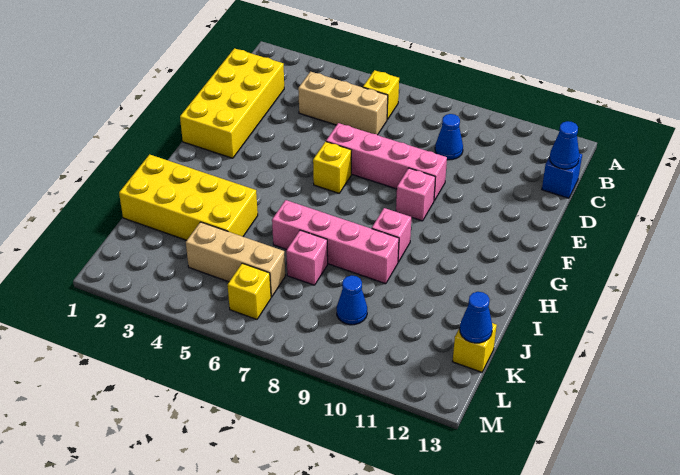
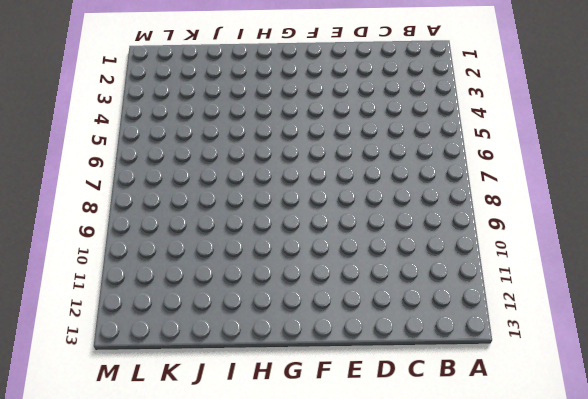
none -> yellow brick B6 level 1
none -> yellow brick C1:F2 level 1
none -> tan brick C4:C6 level 1

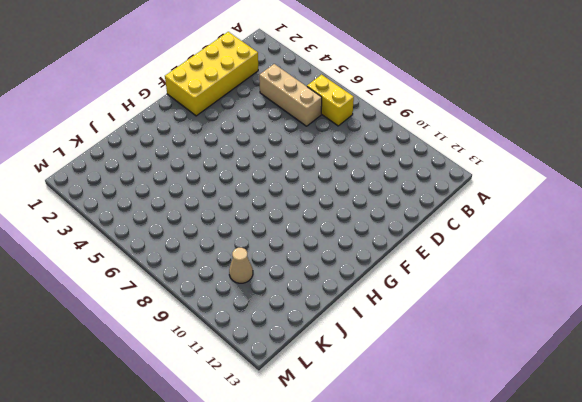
yellow brick B6:B7 level 1 -> yellow brick B6 level 1
tan cone K10 level 1 -> none
none -> blue cone C9 level 1
none -> blue brick C13 level 1
none -> pink brick E6:E9 level 1

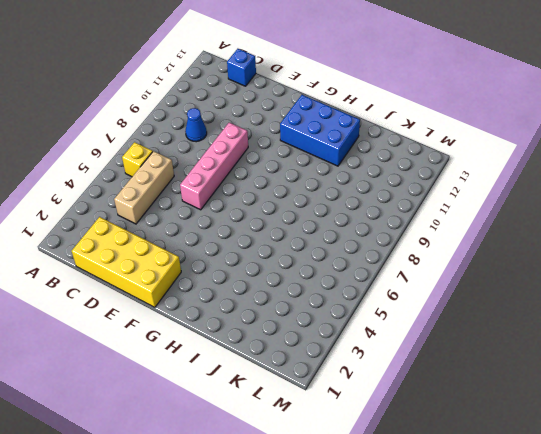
blue brick G11:I12 level 1 -> none
none -> yellow brick F6 level 1
none -> pink brick F9 level 1
none -> pink brick H9 level 1

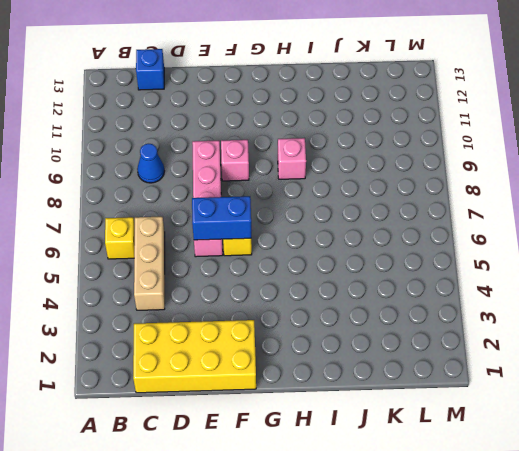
blue brick E6:F6 level 2 -> none
none -> yellow brick I1:J4 level 1
none -> pink brick I6:I9 level 1
none -> pink brick J7 level 1

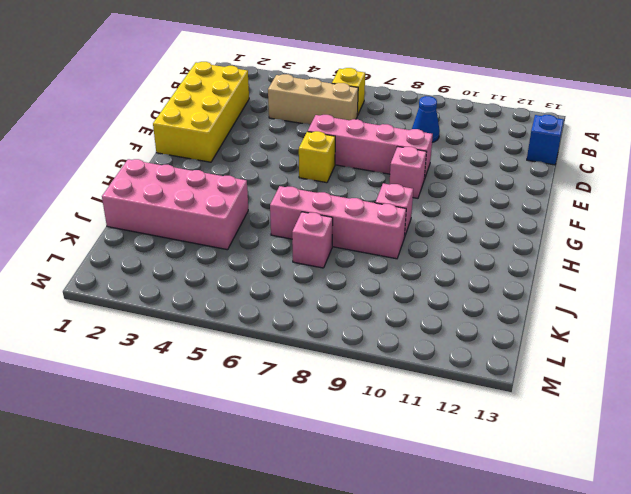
pink brick I1:J4 level 1 -> yellow brick I1:J4 level 1
none -> tan brick K4:K6 level 1
none -> blue cone K9 level 1
none -> yellow brick K13 level 1

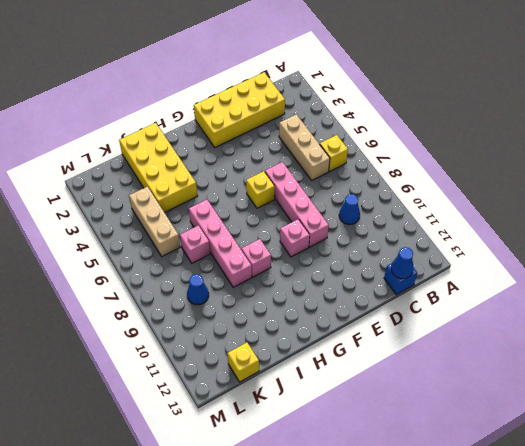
none -> yellow brick L6 level 1
none -> blue cone K13 level 2

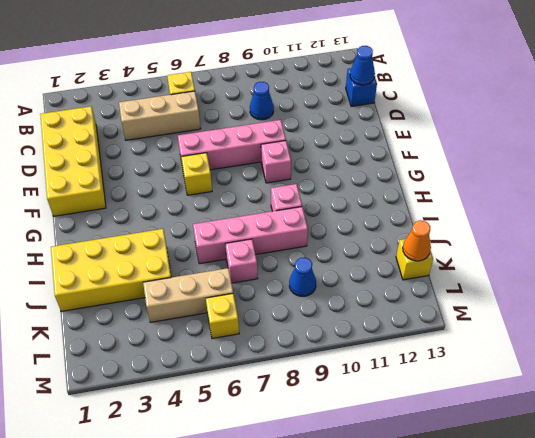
orange cone K13 level 2 -> blue cone K13 level 2

